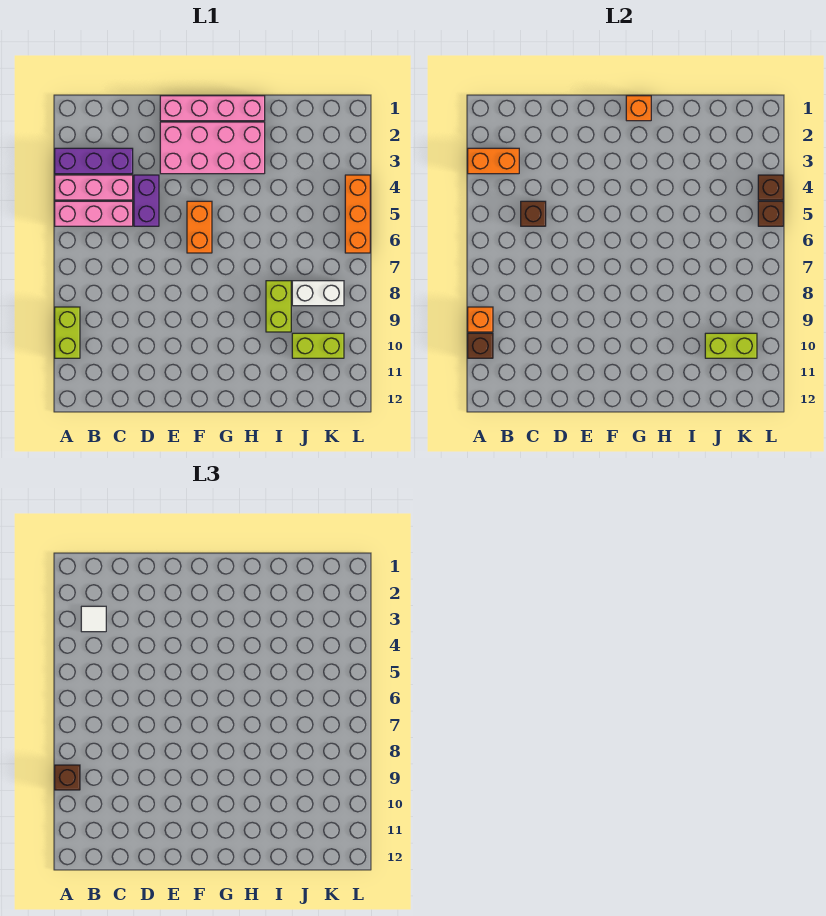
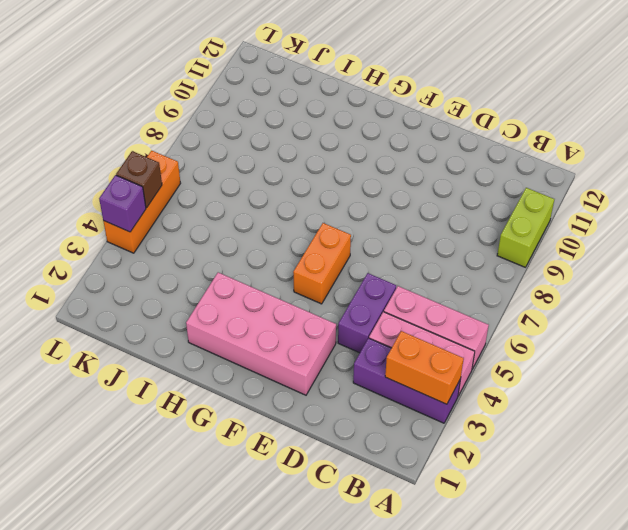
purple brick L4 level 2 -> brown brick L4 level 2
none -> pink brick E1:H1 level 1
none -> lime brick I8:I9 level 1
none -> white brick J8:K8 level 1

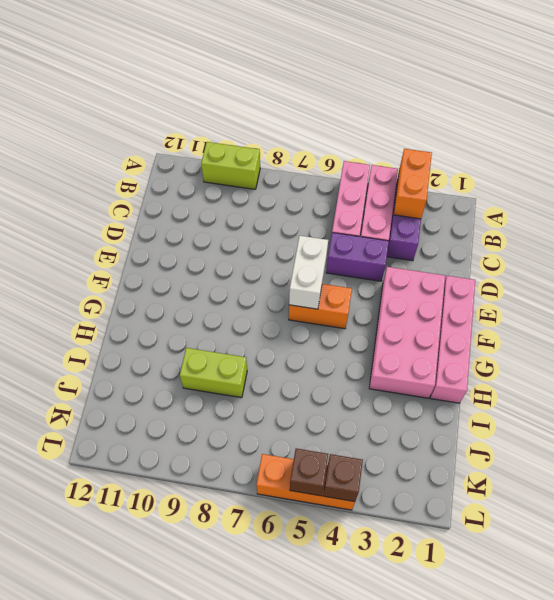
white brick E6:F6 level 2 -> white brick J8:K8 level 1
none -> lime brick J10:K10 level 1
none -> orange brick A9 level 2
none -> brown brick A10 level 2

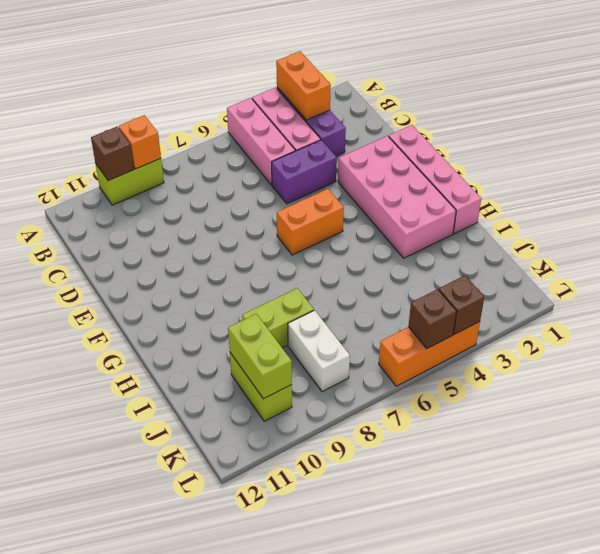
none -> brown brick C5 level 2
none -> orange brick G1 level 2
none -> brown brick A9 level 3

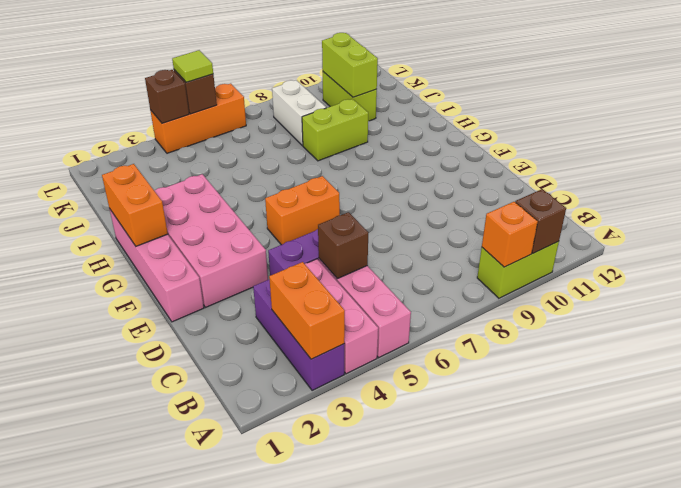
orange brick G1:H1 level 2 -> orange brick G1 level 2
lime tile L5 level 3 -> none
none -> brown brick A9 level 3
none -> white tile B3 level 3

